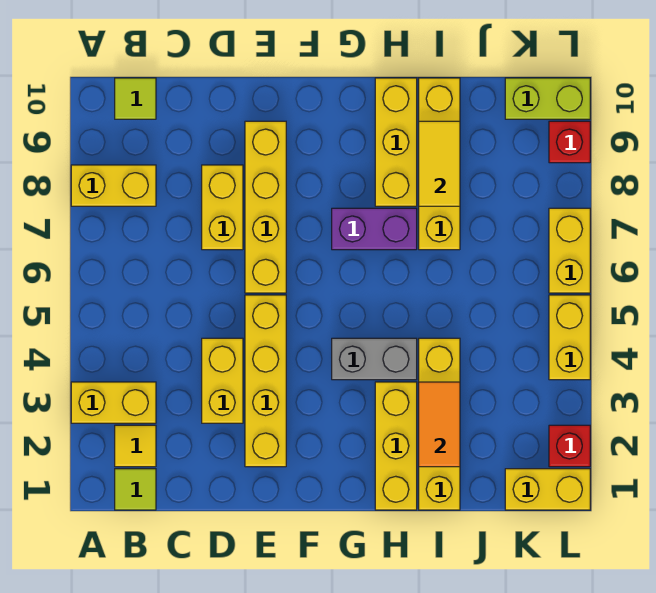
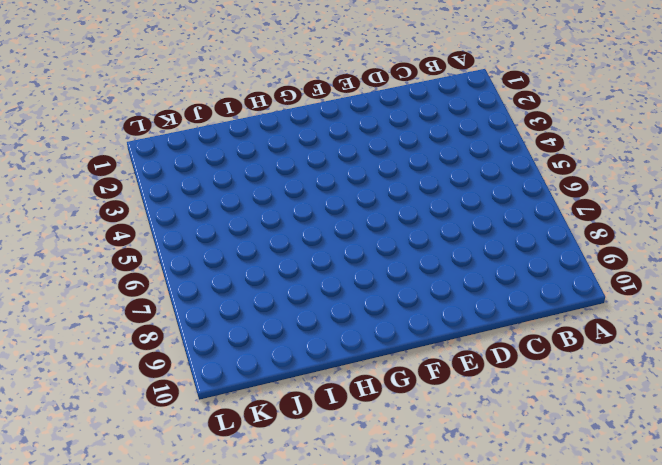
none -> yellow brick A3:B3 level 1
none -> yellow brick A8:B8 level 1
none -> lime tile B1 level 1

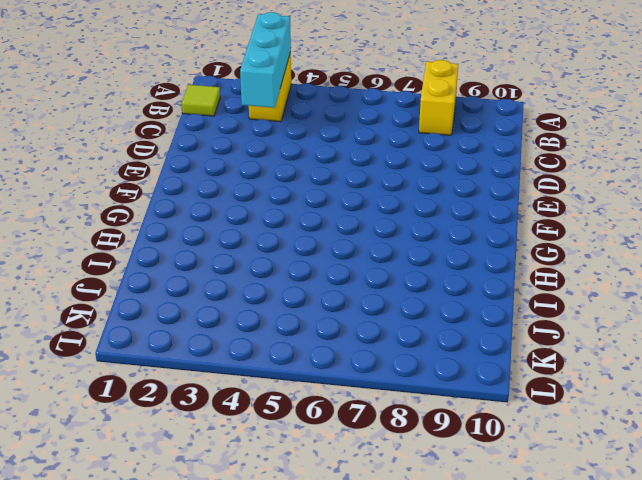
cyan brick A3:C3 level 2 -> none
none -> yellow tile B2 level 1
none -> lime tile B10 level 1
none -> yellow brick D3:D4 level 1

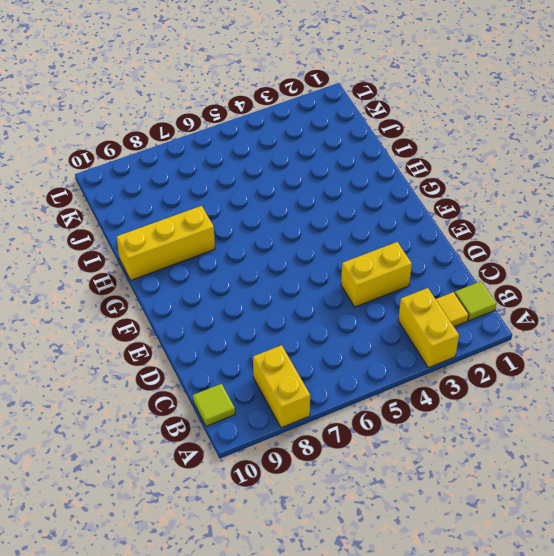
none -> yellow brick D7:D8 level 1
none -> yellow brick E2:E5 level 1
none -> yellow brick E6:E9 level 1

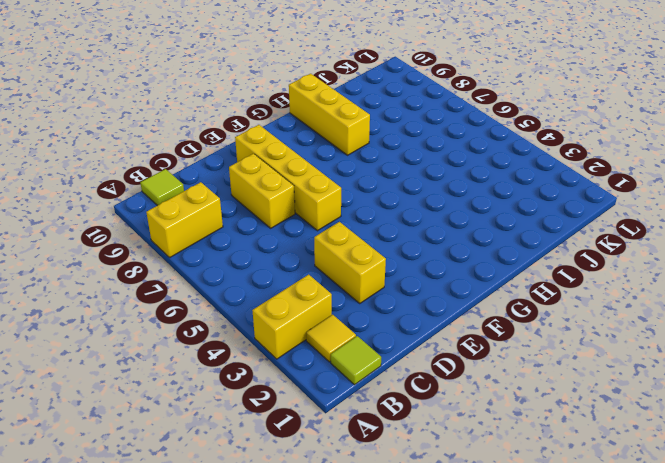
none -> yellow brick E2:E5 level 1
none -> grey brick G4:H4 level 1
none -> purple brick G7:H7 level 1

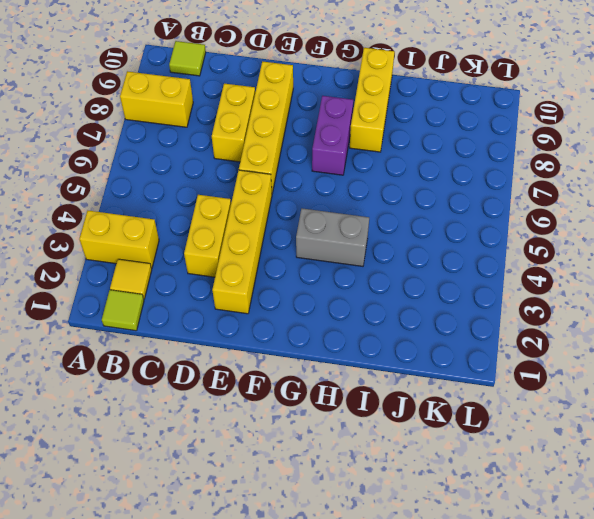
purple brick G7:G8 level 1 -> purple brick G7:H7 level 1
none -> yellow brick H1:H3 level 1
none -> yellow brick I1:I4 level 1
none -> yellow brick I7:I10 level 1

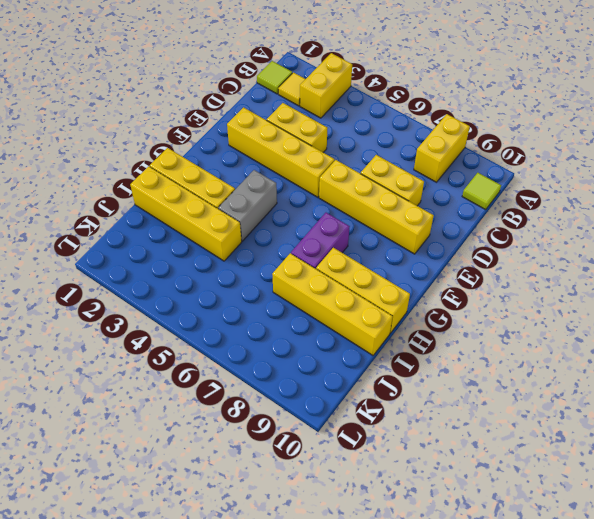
none -> yellow brick K1:L1 level 1
none -> lime brick K10:L10 level 1
none -> red brick L2 level 1

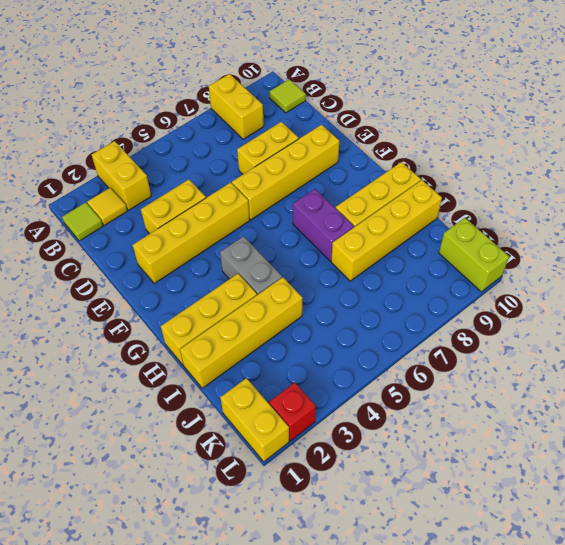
none -> yellow brick L4:L5 level 1
none -> yellow brick L6:L7 level 1
none -> red brick L9 level 1

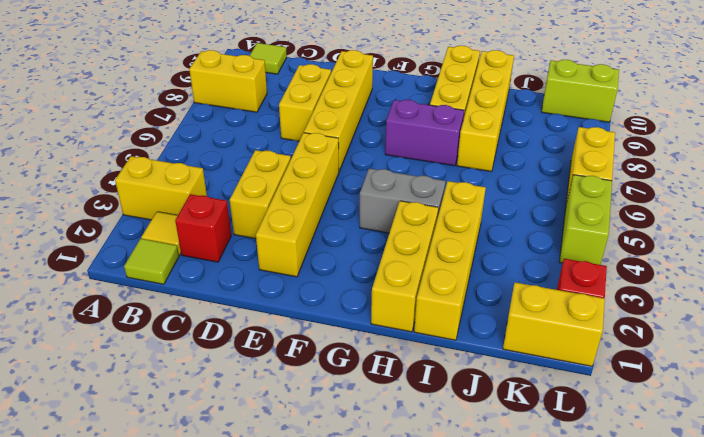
red brick C2 level 1 -> red brick L9 level 1
lime brick L4:L5 level 1 -> yellow brick L4:L5 level 1
none -> orange tile I2:I3 level 2
none -> yellow tile I8:I9 level 2

